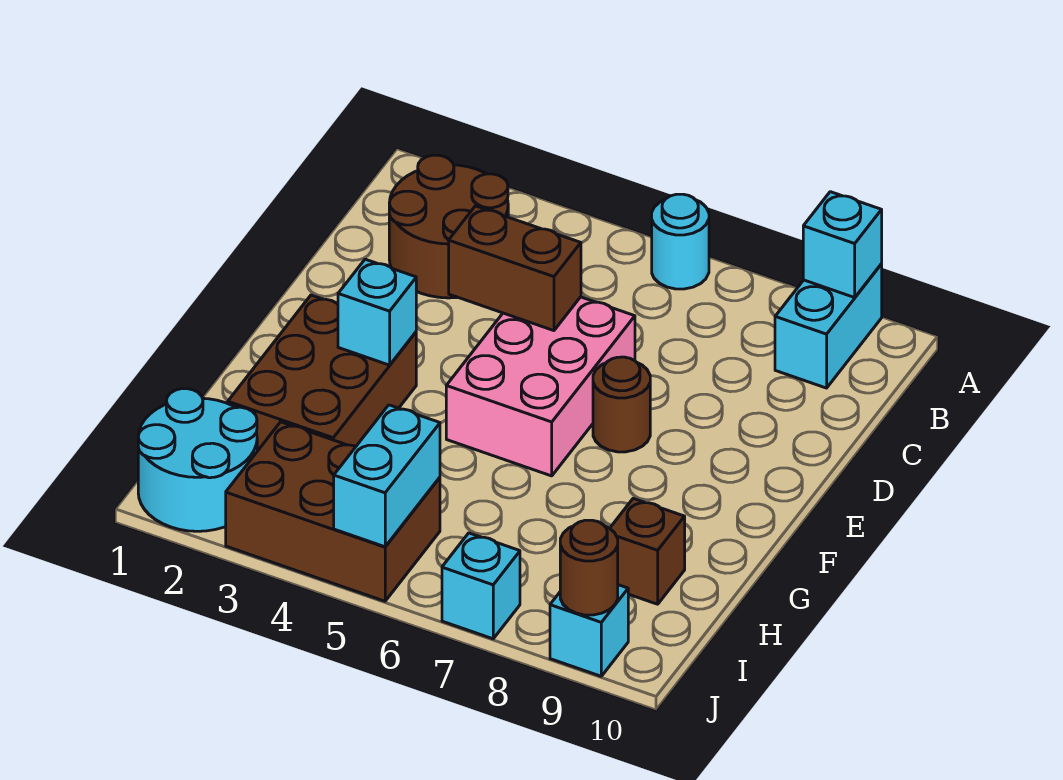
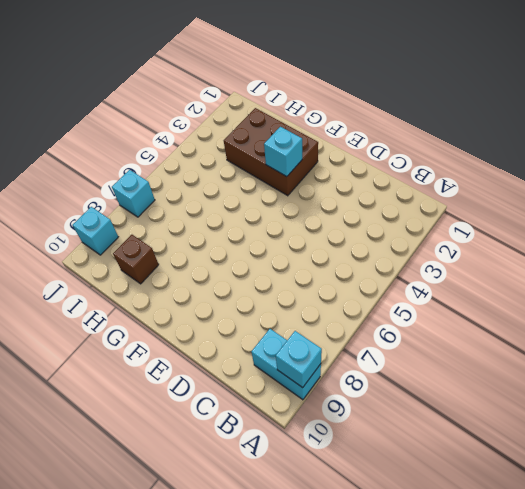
none -> cyan round brick A6 level 1
none -> brown round brick B2:C3 level 1
none -> pink brick D5:F6 level 1

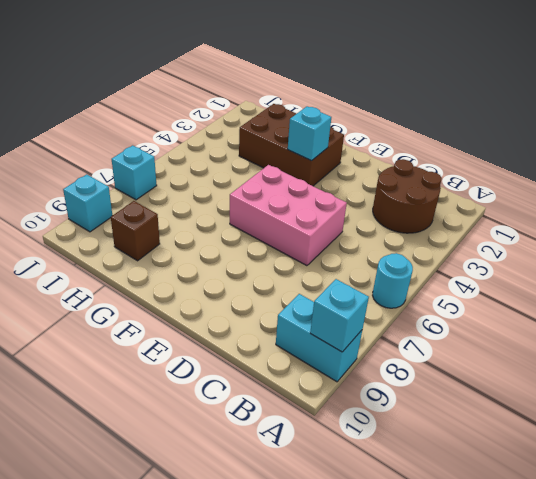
none -> brown round brick E7 level 1
none -> cyan round brick I1:J2 level 1
none -> brown brick I3:J5 level 1

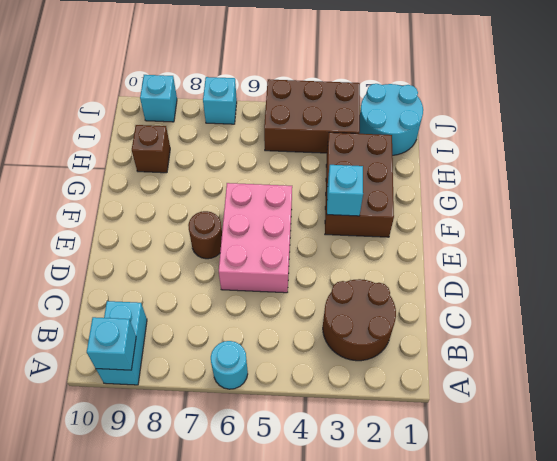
none -> brown brick D4:D5 level 2
none -> cyan brick I5:J5 level 2
none -> brown round brick J9 level 2

